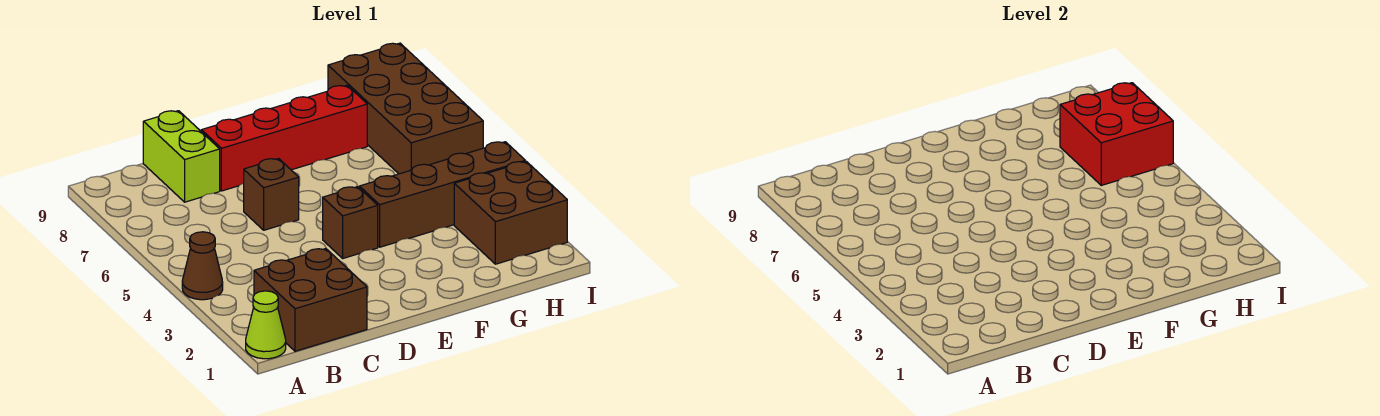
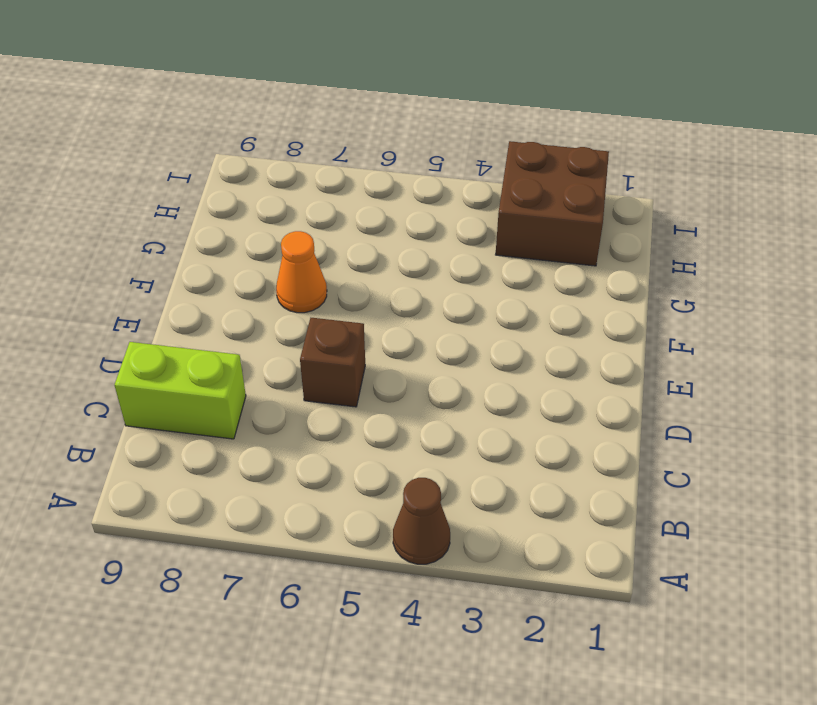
orange cone F7 level 1 -> none
none -> lime cone A1 level 1
none -> brown brick B1:C2 level 1

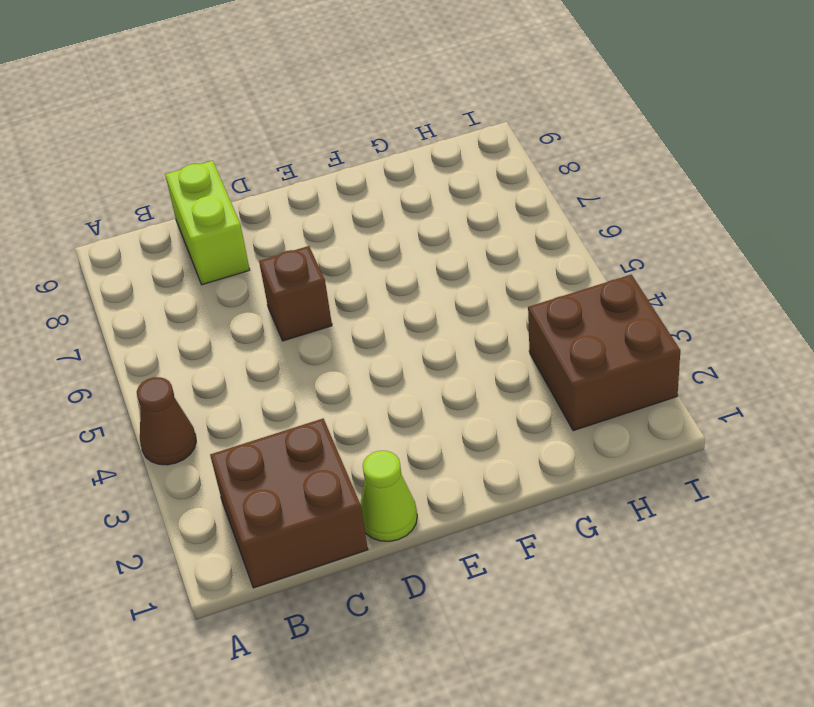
lime cone D1 level 1 -> lime cone A1 level 1
none -> red brick D8:G8 level 1
none -> brown brick E4 level 1

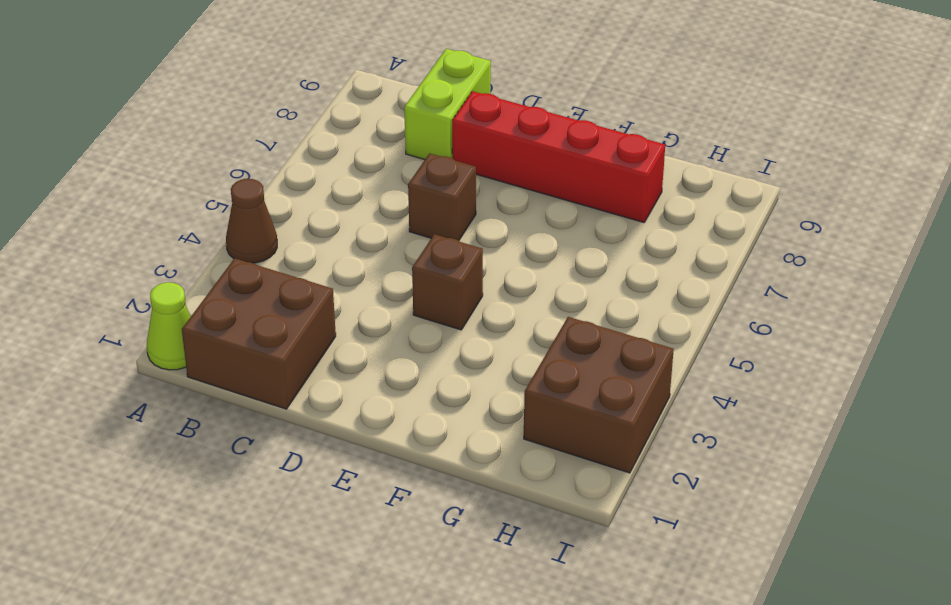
none -> brown brick F4:I4 level 1
none -> brown brick H6:I9 level 1

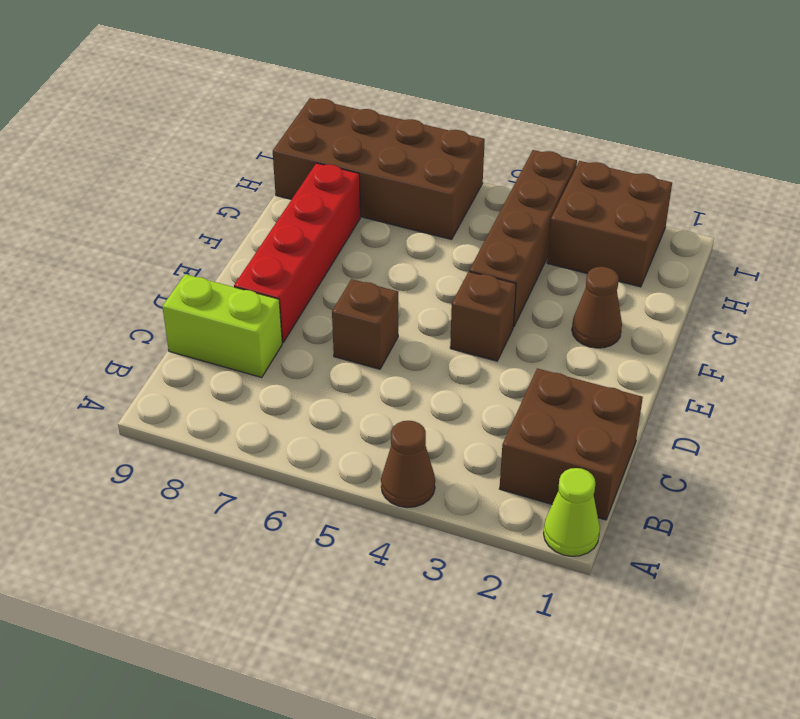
brown cone F2 level 1 -> none
none -> red brick H6:I7 level 2

